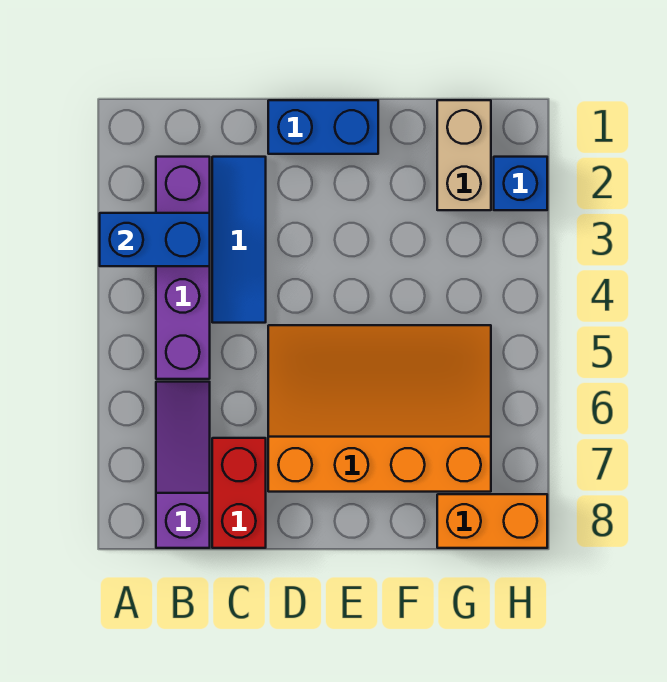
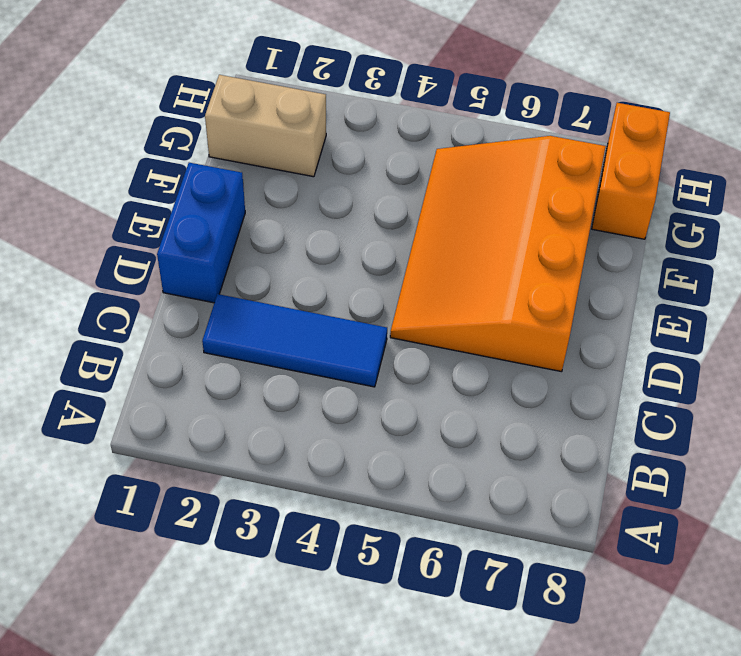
none -> purple brick B2:B5 level 1
none -> purple slope B6:B8 level 1 top 8

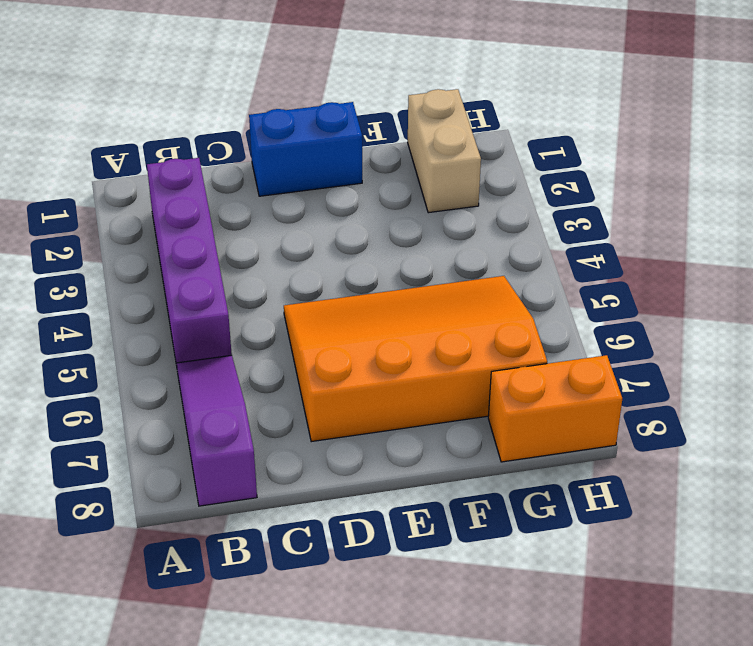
none -> blue tile C2:C4 level 1
none -> red brick C7:C8 level 1

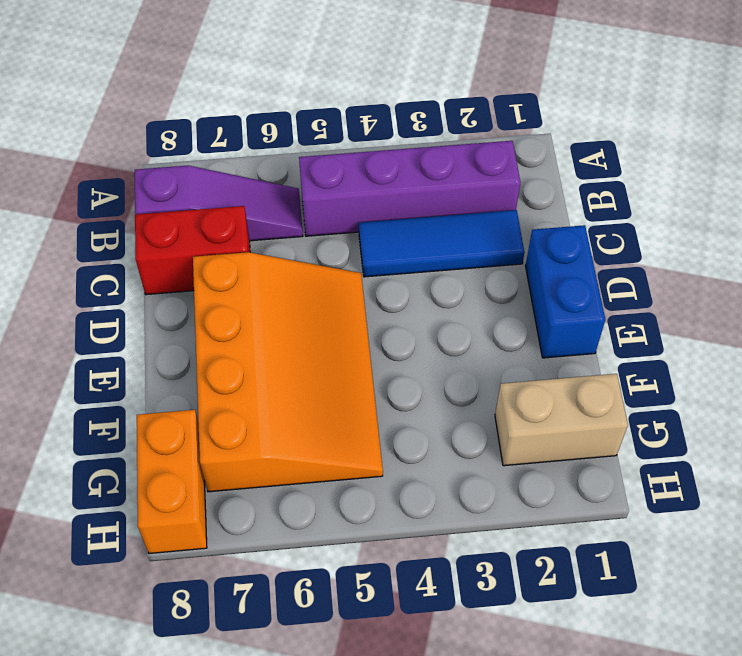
none -> blue brick H2 level 1
none -> blue brick A3:B3 level 2

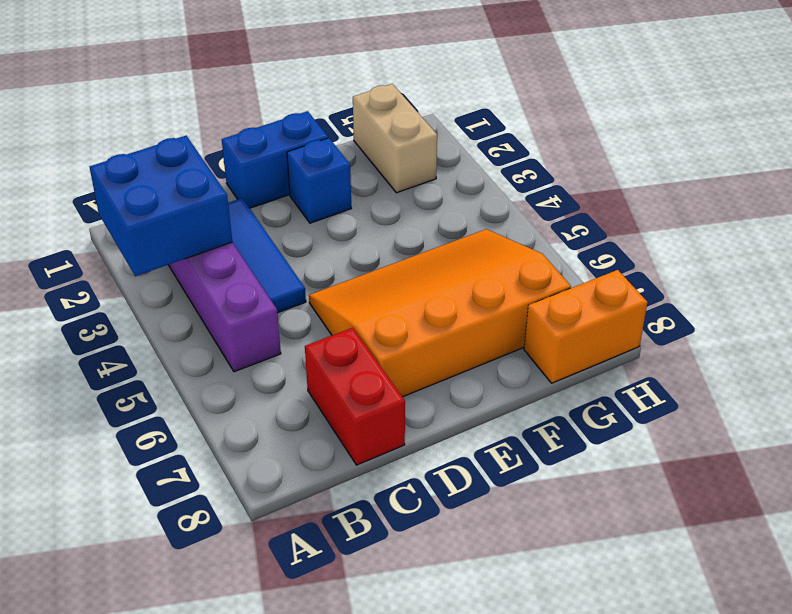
blue brick A2:B3 level 2 -> blue brick A3:B3 level 2
blue brick E2 level 1 -> blue brick H2 level 1
none -> purple slope B6:B8 level 1 top 8

